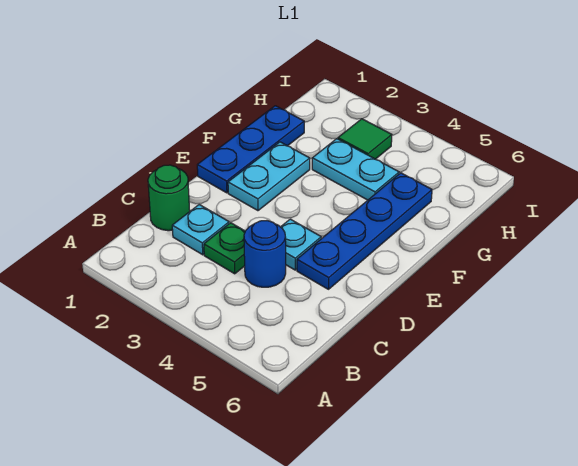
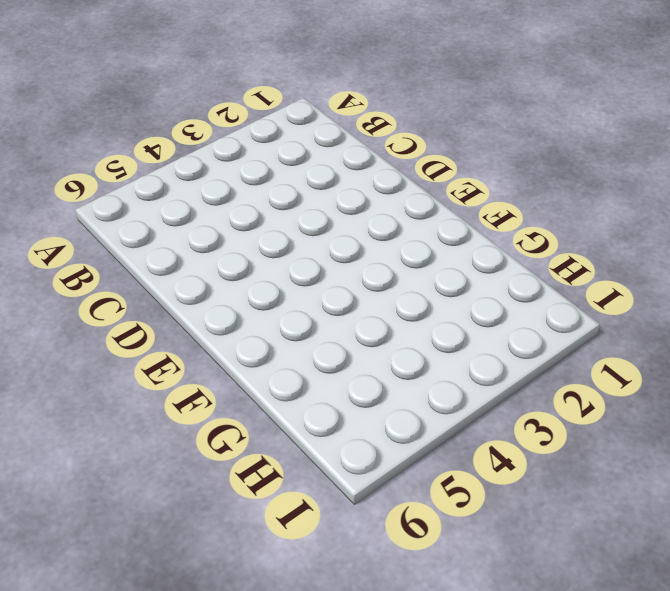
none -> green round brick C1 level 1
none -> cyan plate C2 level 1

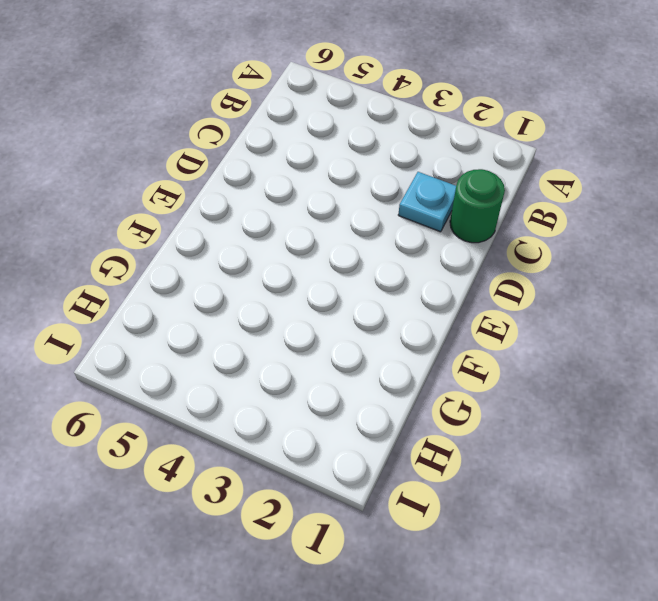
none -> green plate C3 level 1
none -> blue round brick C4 level 1

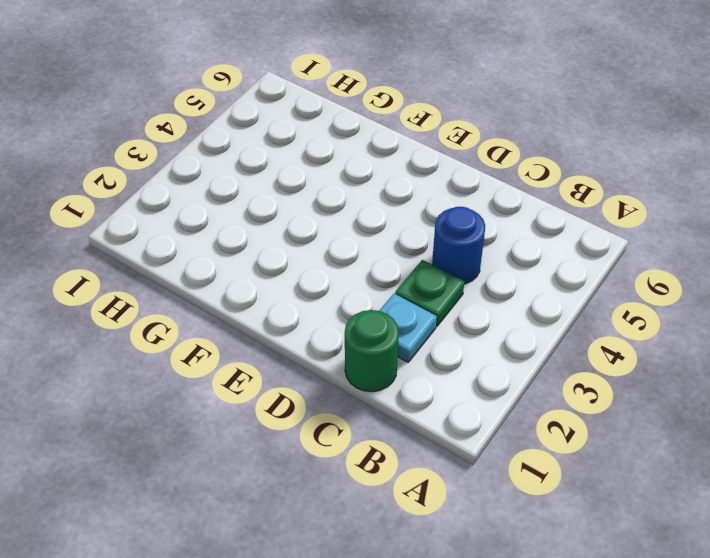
none -> cyan plate D4 level 1
none -> blue plate D5:G5 level 1

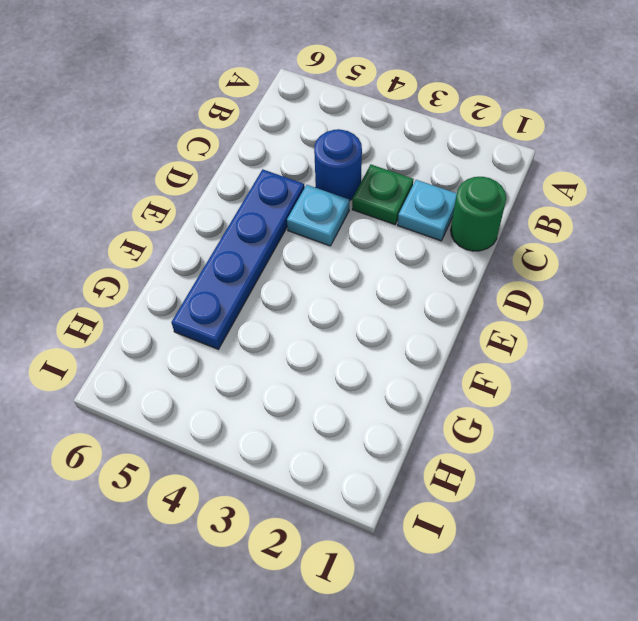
none -> blue plate E1:G1 level 1
none -> cyan plate E2:F2 level 1

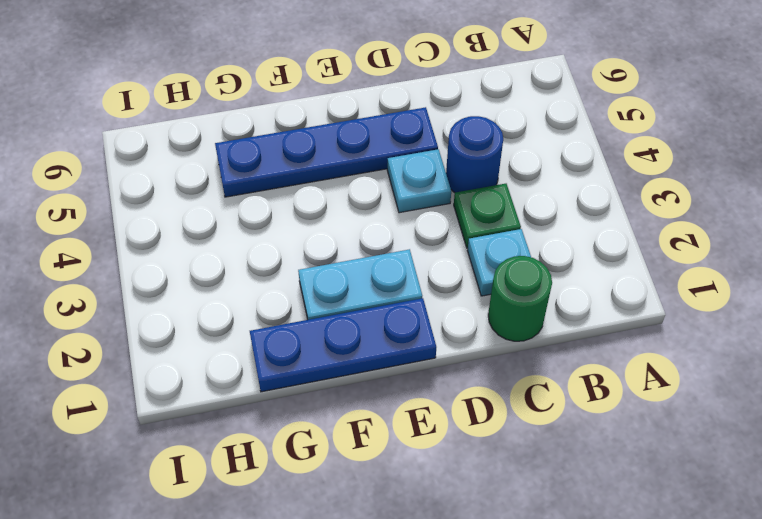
none -> cyan plate G3:G4 level 1
none -> green tile H3 level 1

